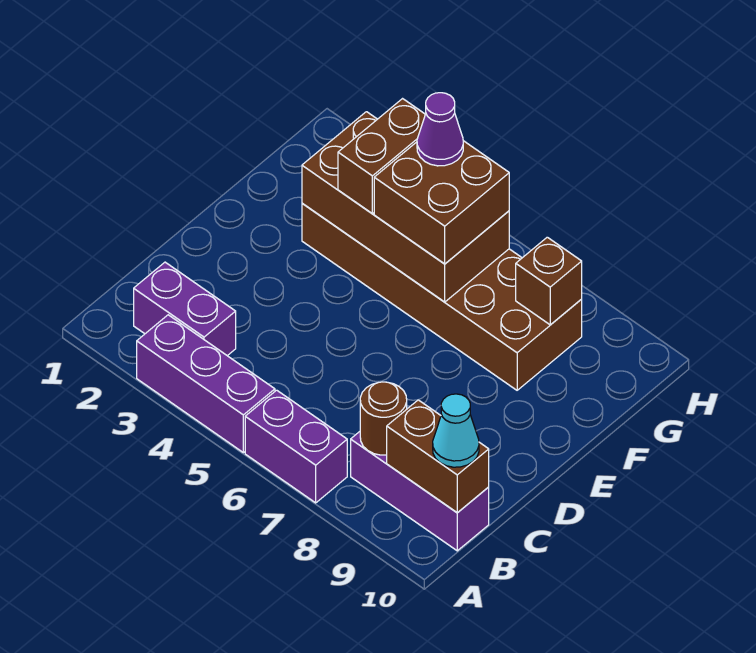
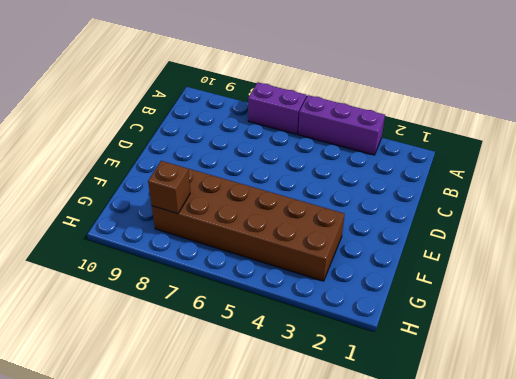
none -> purple brick B2:B3 level 1
none -> purple brick B8:B10 level 1
none -> brown round brick B8 level 2

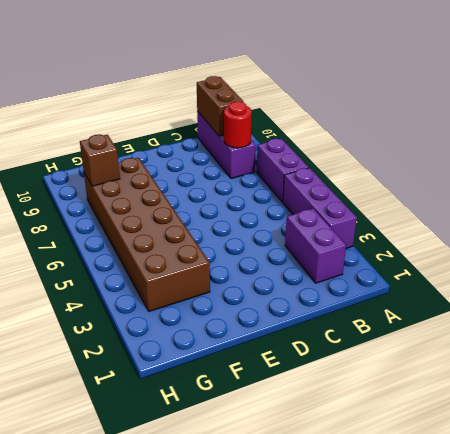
red round brick B8 level 2 -> brown round brick B8 level 2
none -> brown brick F3:G6 level 2
none -> cyan cone B10 level 3
none -> brown brick F4:G4 level 3

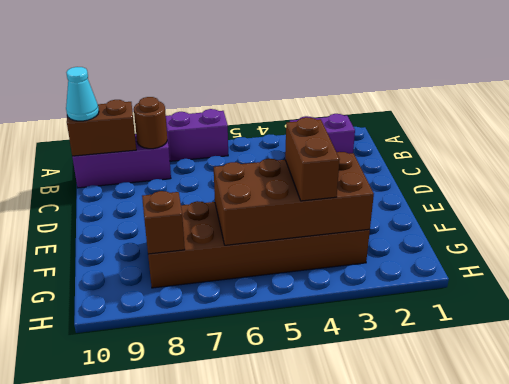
none -> purple brick A3:A5 level 1
none -> brown brick F5:G6 level 3
none -> purple cone G5 level 4

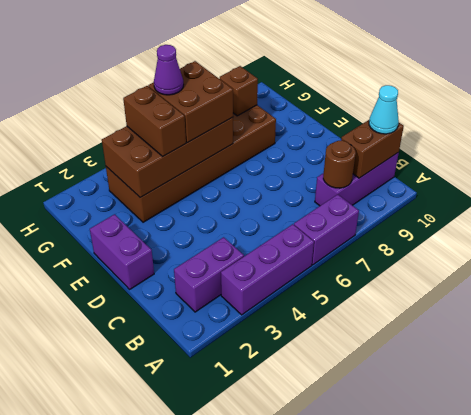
purple brick D1:E1 level 1 -> none

